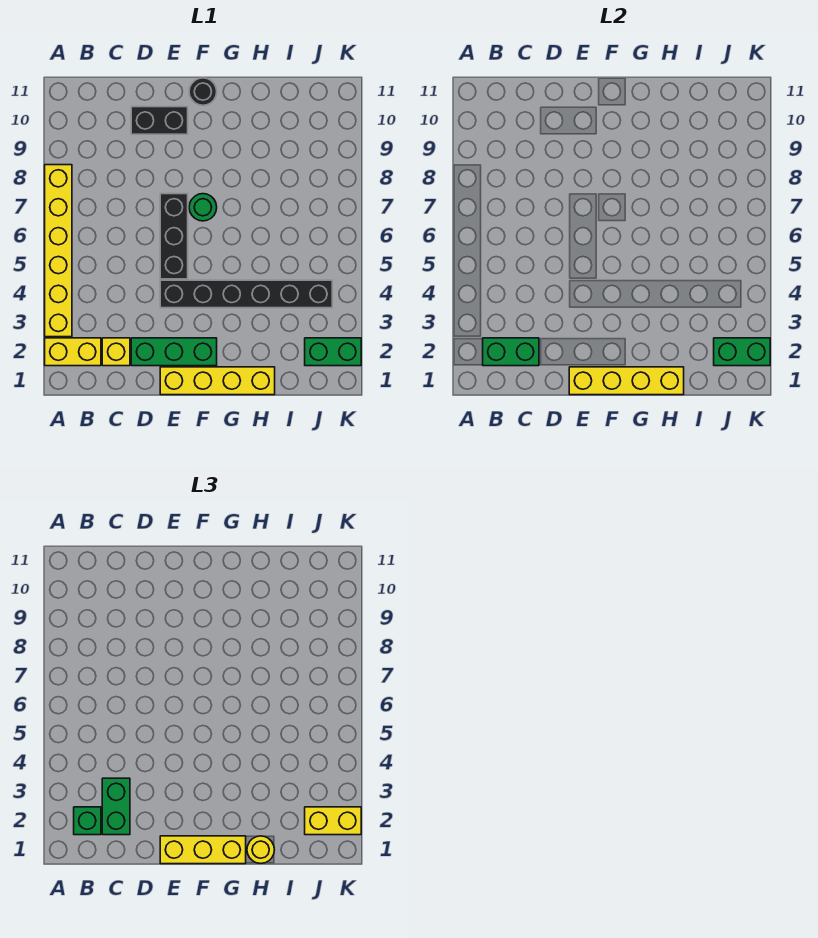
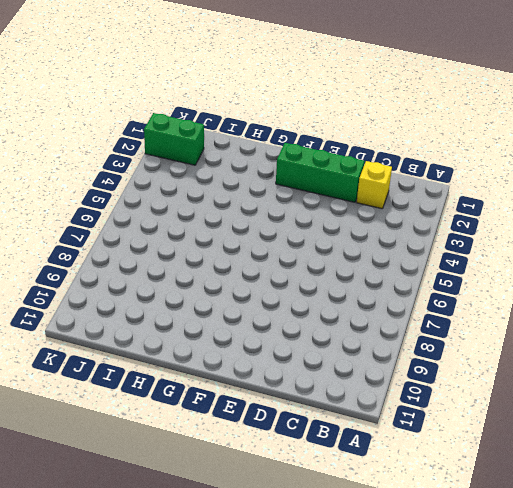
none -> yellow brick A2:B2 level 1
none -> yellow brick A3:A8 level 1
none -> black brick D10:E10 level 1

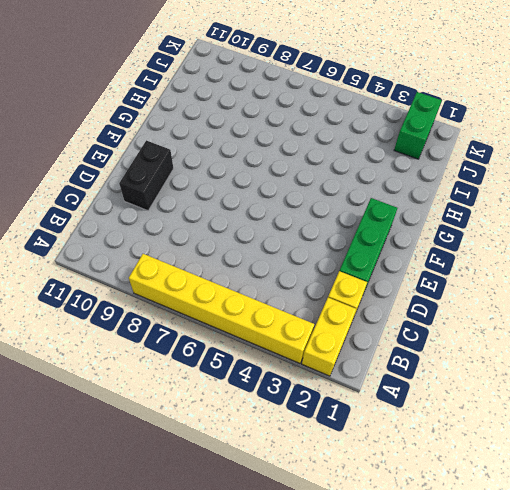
none -> yellow brick E1:H1 level 1
none -> black brick E4:J4 level 1
none -> black brick E5:E7 level 1

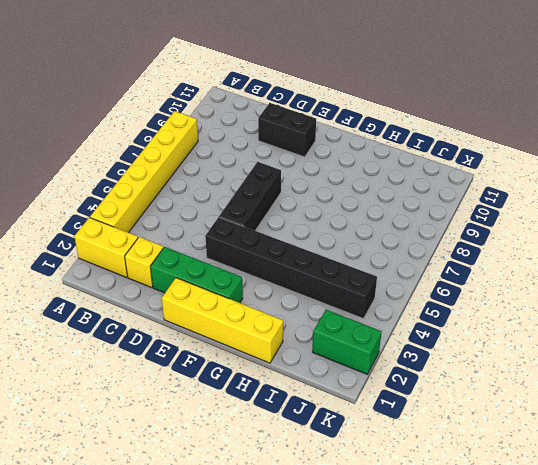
none -> green round brick F7 level 1
none -> black round brick F11 level 1
none -> green brick B2:C2 level 2

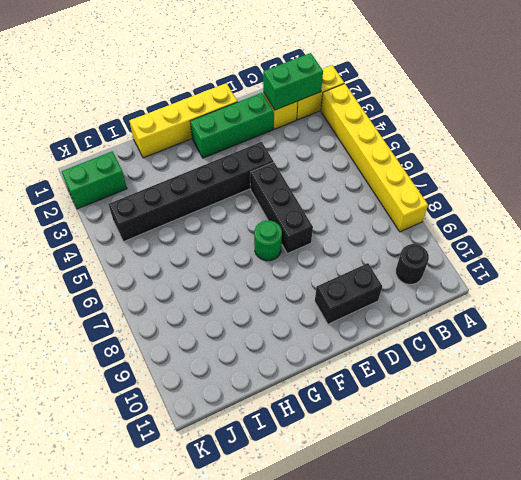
black round brick B10 level 1 -> black round brick F11 level 1
none -> yellow brick E1:H1 level 2
none -> green brick J2:K2 level 2
none -> green brick B2 level 3

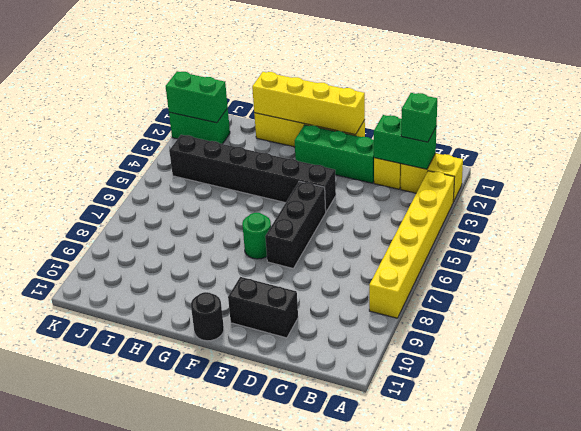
none -> green brick C2:C3 level 3
none -> yellow brick E1:G1 level 3
none -> yellow round brick H1 level 3

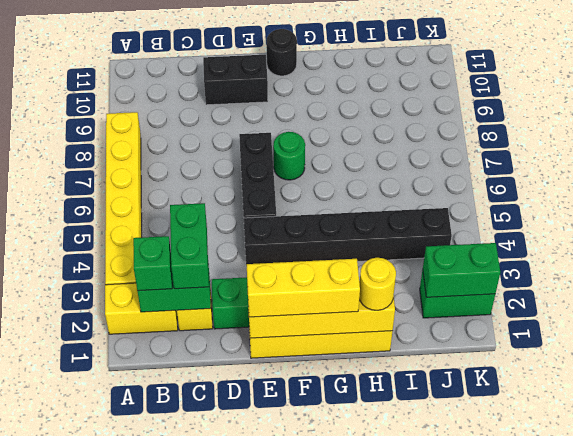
none -> yellow brick J2:K2 level 3

